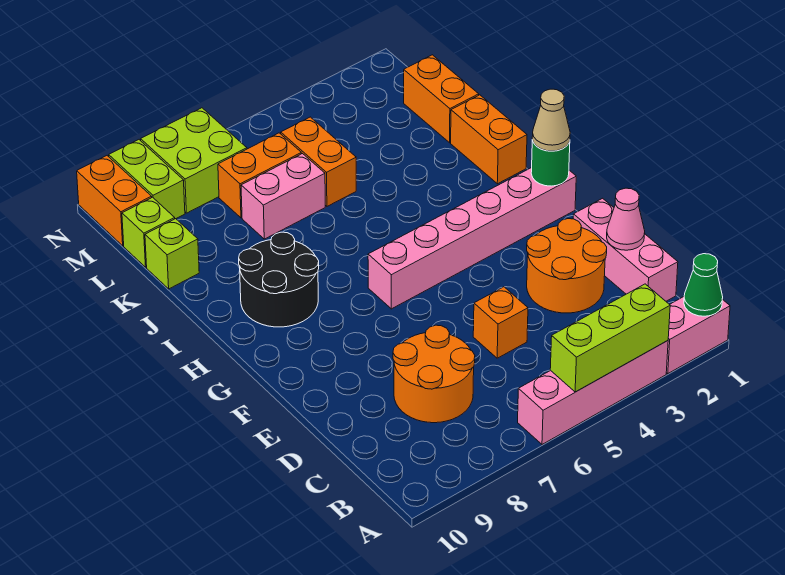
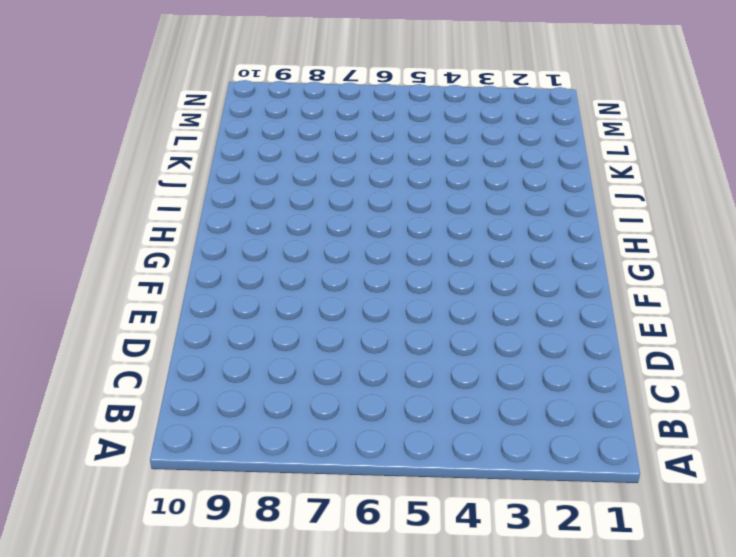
none -> pink brick A1:A2 level 1
none -> pink brick A3:A6 level 1
none -> pink brick C1:E1 level 1

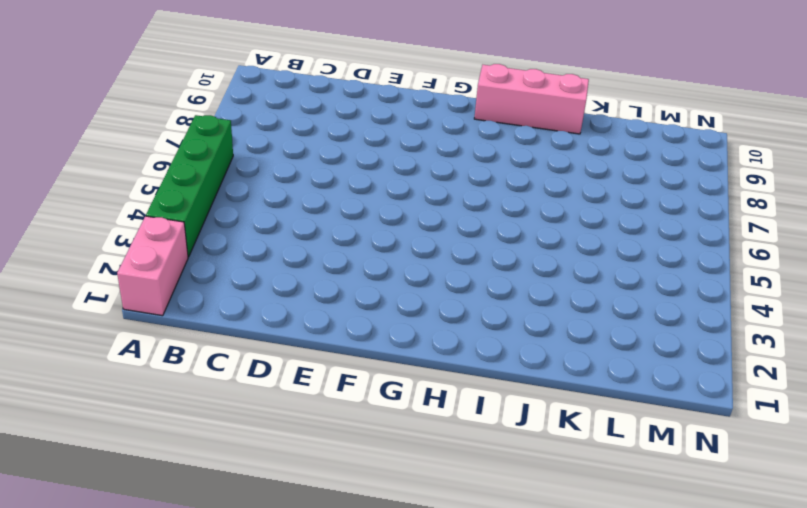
green brick A3:A6 level 1 -> pink brick A3:A6 level 1
pink brick H10:J10 level 1 -> pink brick C1:E1 level 1
none -> orange round brick C7:D8 level 1
none -> orange round brick D2:E3 level 1
none -> orange brick D5 level 1

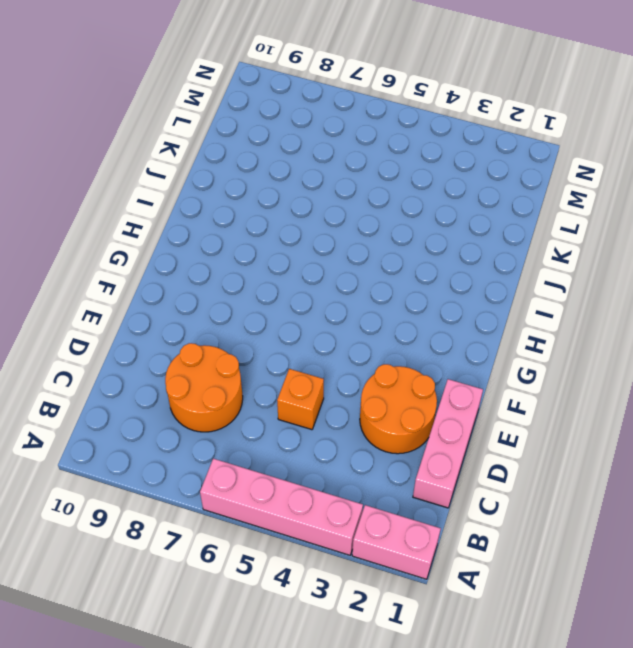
none -> pink brick G1:G6 level 1
none -> black round brick H8:I9 level 1
none -> orange brick I1:J1 level 1

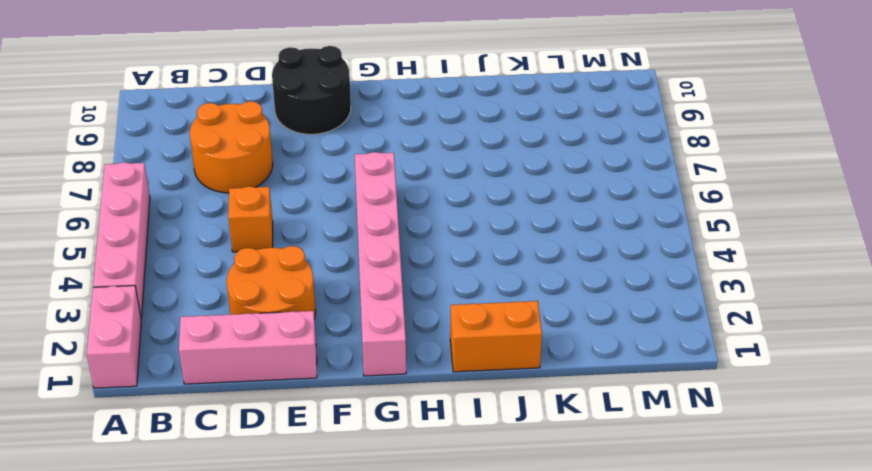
black round brick E9:F10 level 1 -> black round brick H8:I9 level 1
none -> orange brick K1:L1 level 1
none -> orange brick K5:L5 level 1
none -> pink brick K6:K7 level 1

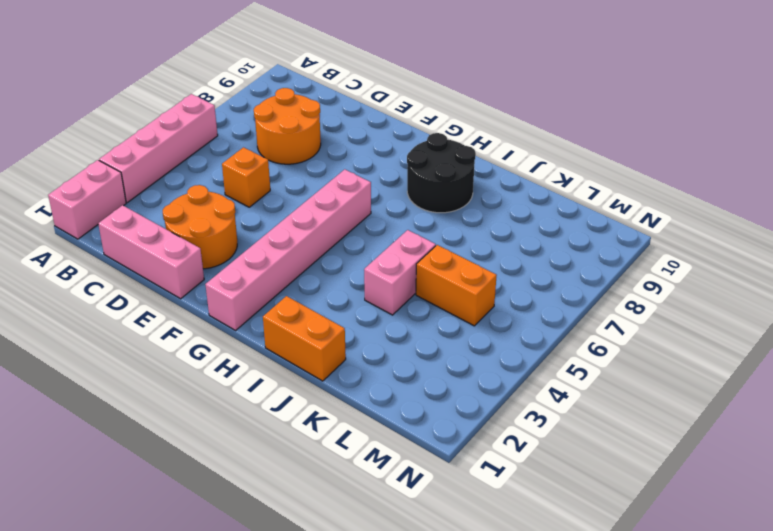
pink brick J4:J5 level 1 -> pink brick K6:K7 level 1
none -> orange brick K1:L1 level 1
none -> lime brick K10 level 1
none -> orange brick L6:L7 level 1

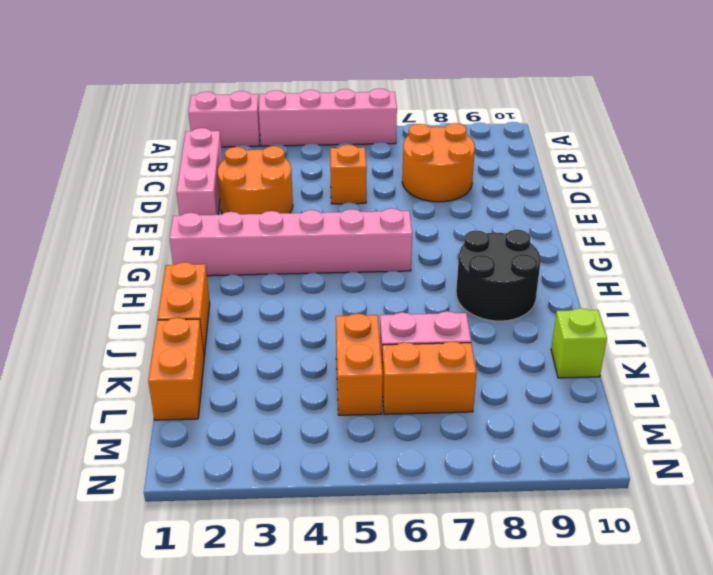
none -> lime brick L10 level 1
none -> lime brick M7:N8 level 1
none -> lime brick M9:N9 level 1

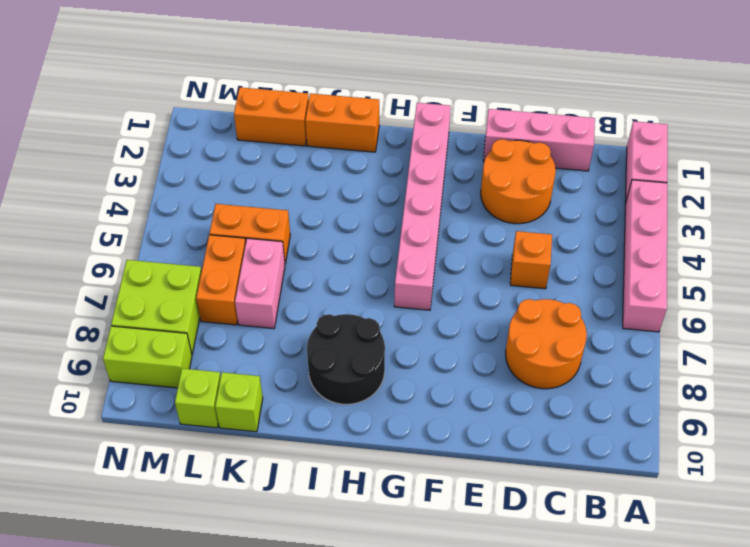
none -> orange brick M10:N10 level 1
none -> green cone A1 level 2
none -> lime brick A3:A5 level 2

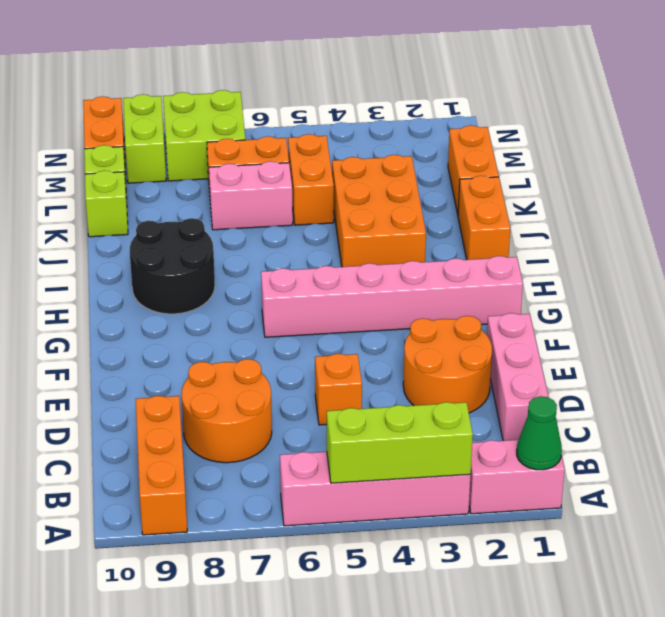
orange brick A9:C9 level 1 -> none
orange brick I3:K4 level 1 -> none
none -> pink cone D1 level 2
none -> green round brick G1 level 2
none -> tan cone G1 level 3

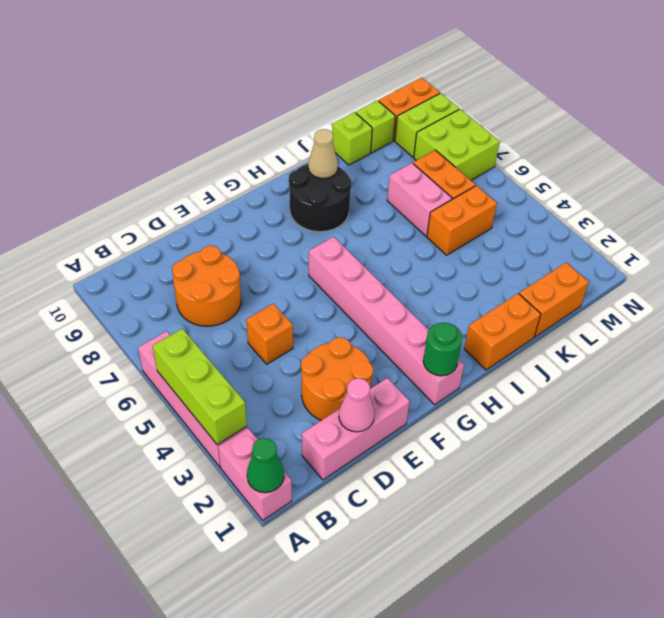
tan cone I9 level 2 -> tan cone G1 level 3

